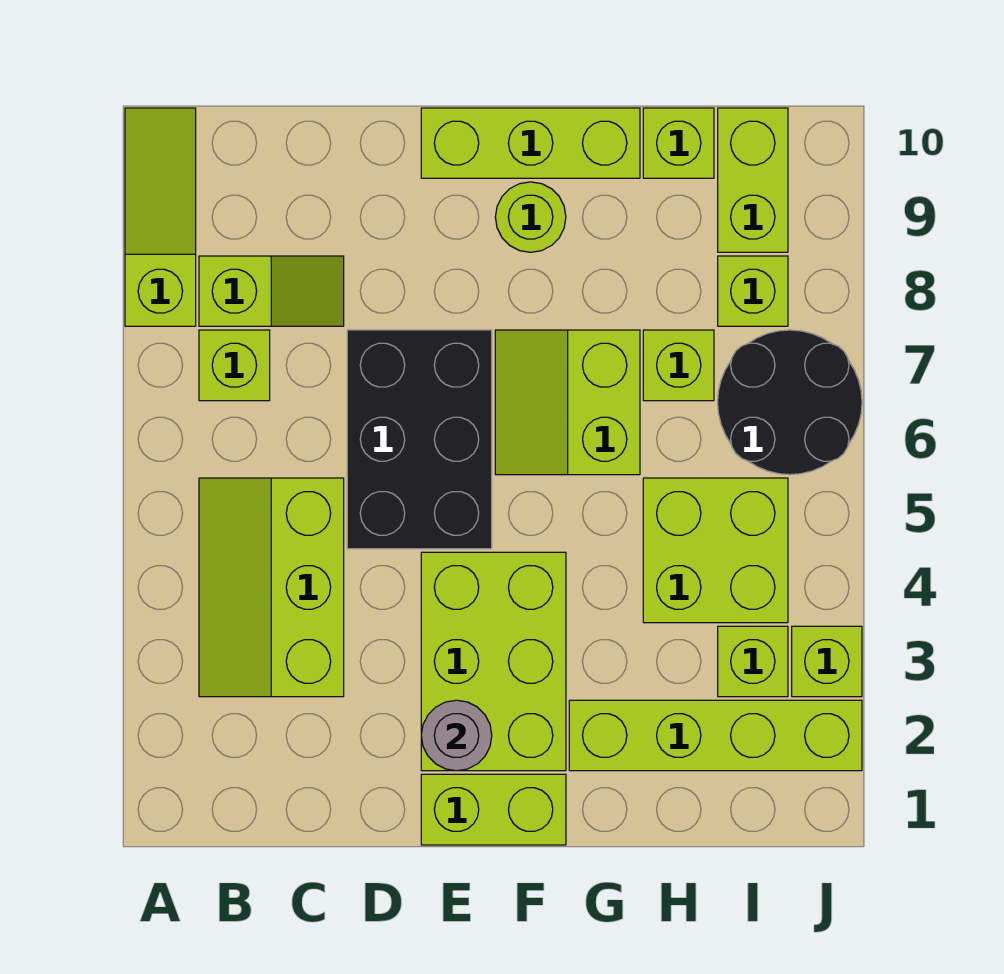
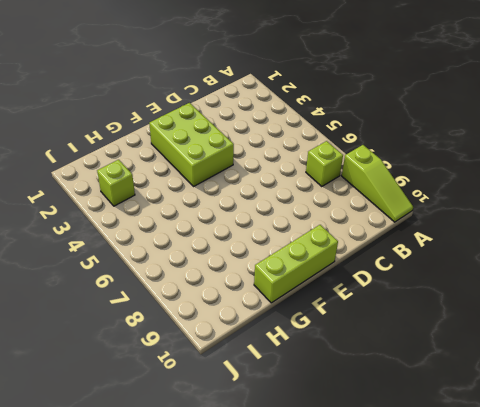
none -> lime slope B3:C5 level 1 top C
none -> lime slope B8:C8 level 1 top B
none -> black brick D5:E7 level 1

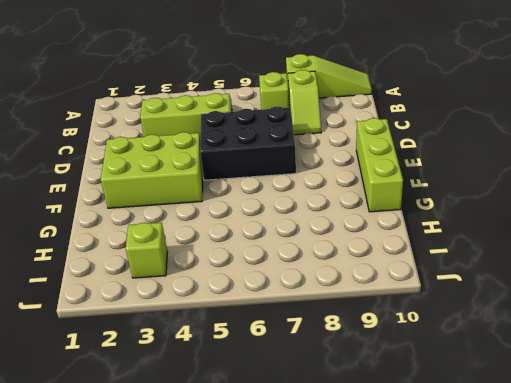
none -> lime brick E1:F1 level 1
none -> lime slope F6:G7 level 1 top G
none -> lime round brick F9 level 1

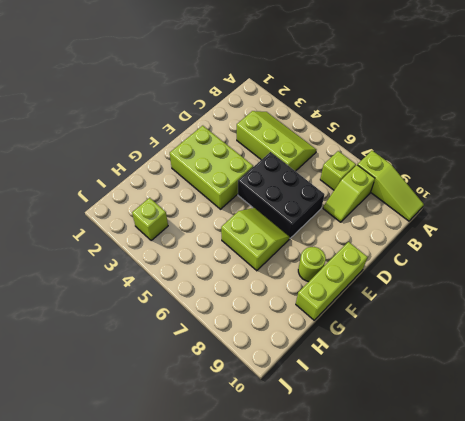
none -> lime brick E1:F1 level 1
none -> lime brick G2:J2 level 1
none -> lime brick H4:I5 level 1

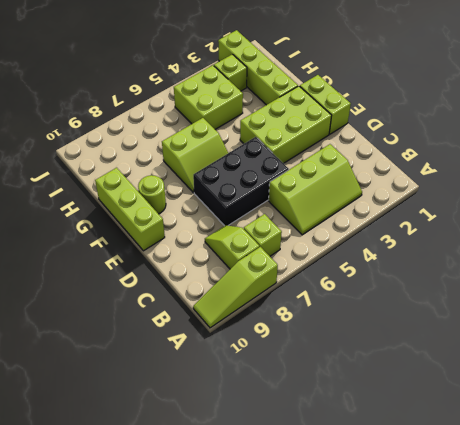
none -> lime brick H7 level 1
none -> lime brick H10 level 1
none -> black round brick I6:J7 level 1

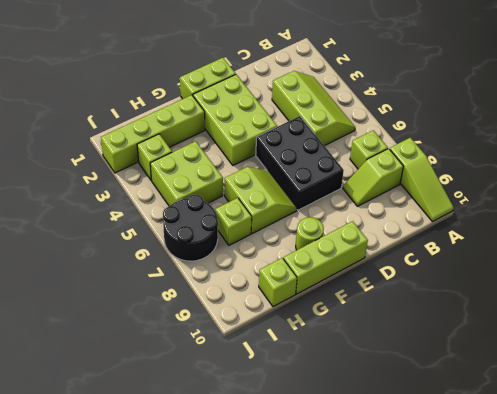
none -> lime brick I8 level 1
none -> lime brick I9:I10 level 1
none -> lime brick J3 level 1

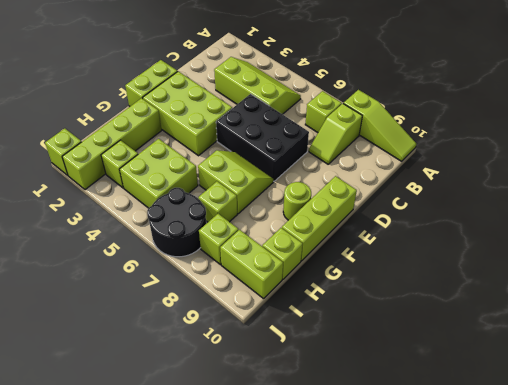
lime brick J1 level 1 -> lime brick J3 level 1
none -> grey round brick E2 level 2

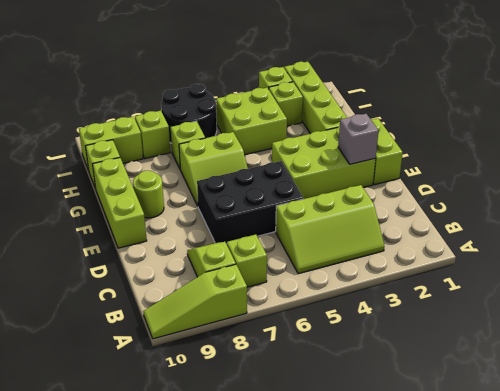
grey brick E2 level 2 -> grey round brick E2 level 2

